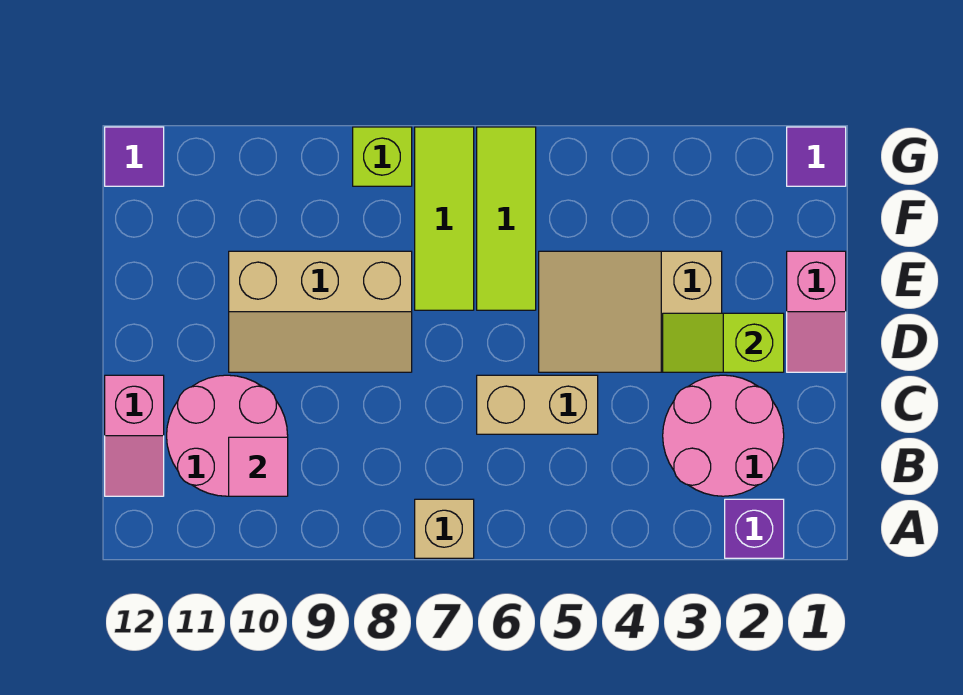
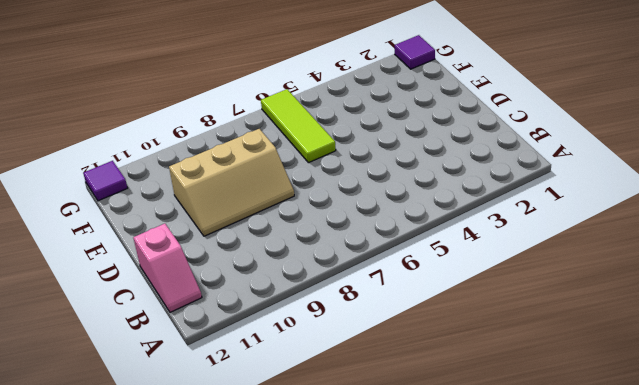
none -> purple brick A2 level 1
none -> tan brick A7 level 1
none -> pink round brick B2:C3 level 1

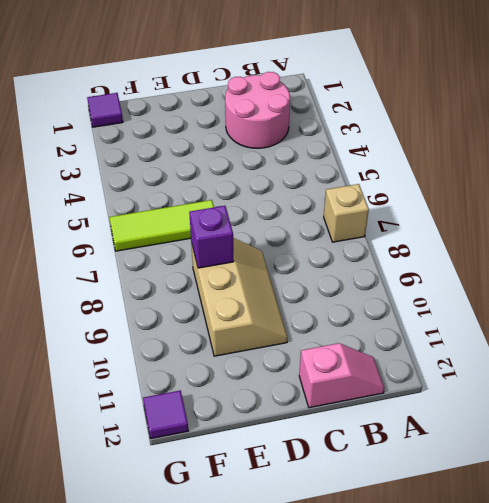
purple brick E8 level 2 -> purple brick A2 level 1
none -> pink round brick B10:C11 level 1
none -> tan brick C5:C6 level 1
none -> pink slope D1:E1 level 1 top E

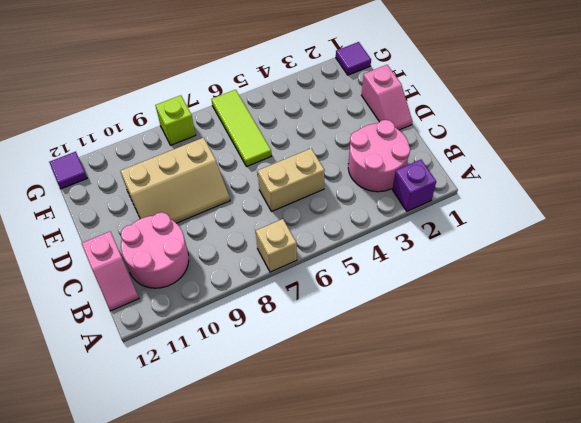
none -> tan slope D3:E5 level 1 top 3
none -> lime tile E7:G7 level 1
none -> pink tile B10 level 2

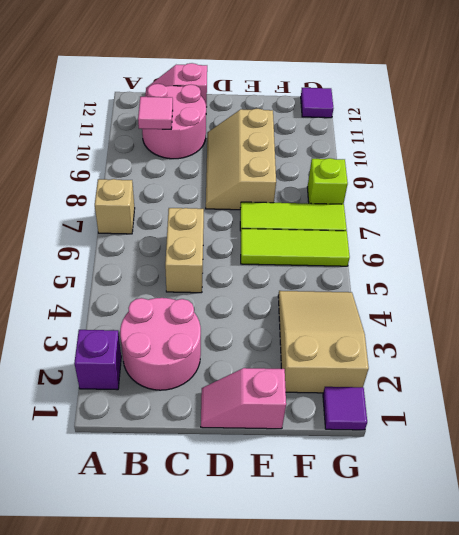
tan slope F2:G4 level 1 top 2 -> tan slope D3:E5 level 1 top 3
none -> lime slope D2:D3 level 2 top 2

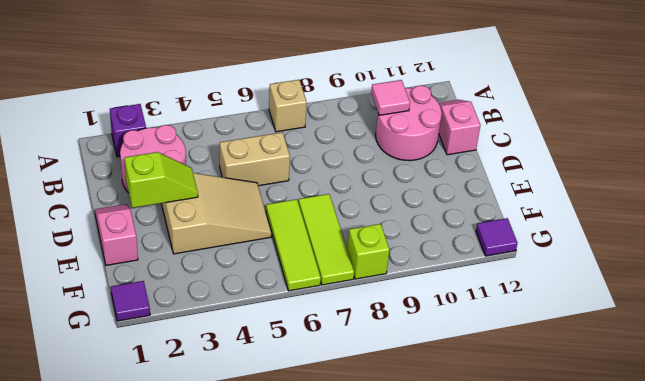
none -> tan slope D8:E10 level 1 top E

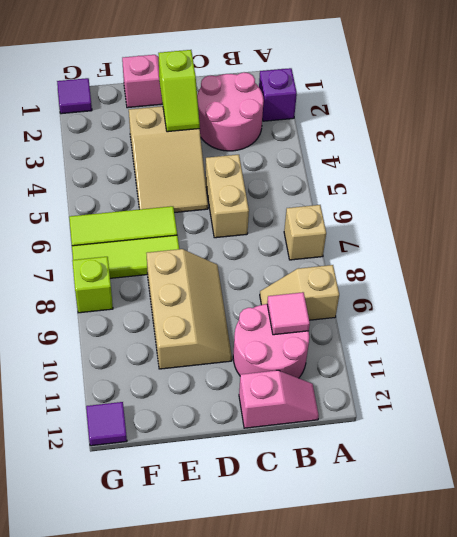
tan slope A9:B9 level 1 top A -> none

